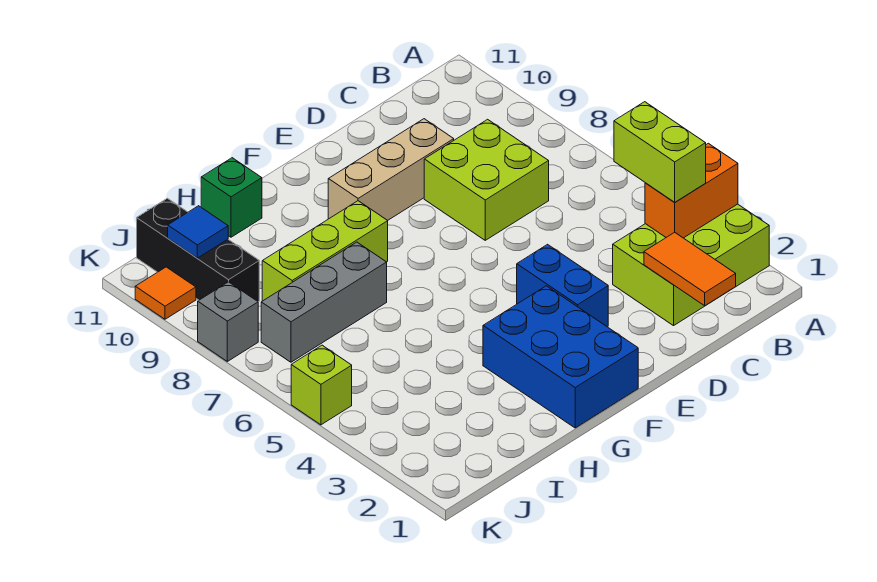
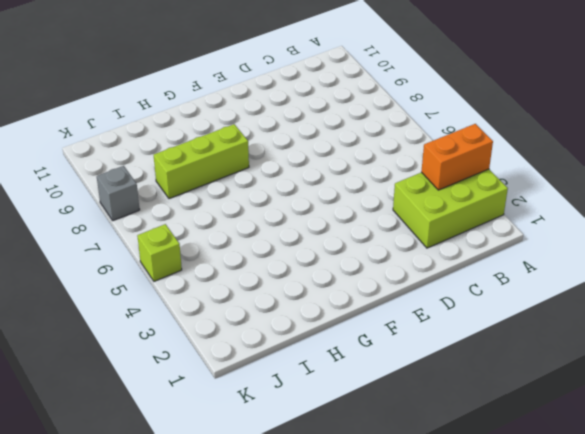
none -> lime brick C7:D8 level 1
none -> tan brick D9:F9 level 1
none -> blue brick E3:E4 level 1

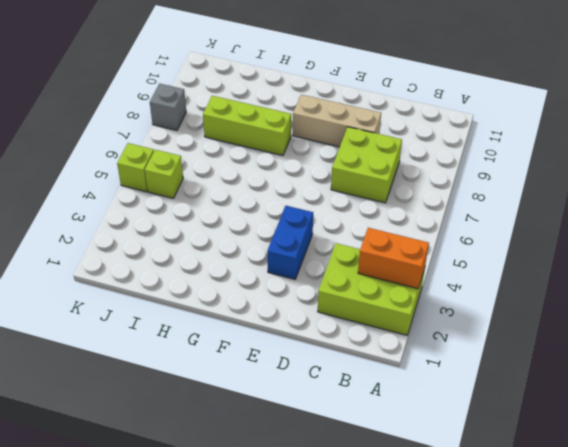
lime brick J5 level 1 -> none
none -> blue brick F1:G3 level 1
none -> grey brick H7:J7 level 1
none -> green brick H11 level 1

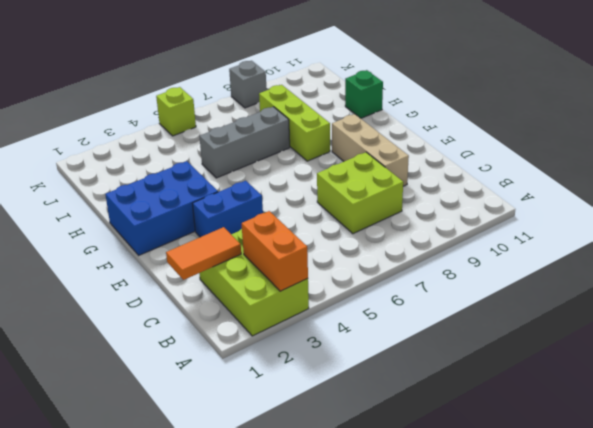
grey brick H5:H7 level 1 -> grey brick H7:J7 level 1
none -> black brick J9:J11 level 1
none -> orange tile K10 level 1
none -> blue tile J10 level 2

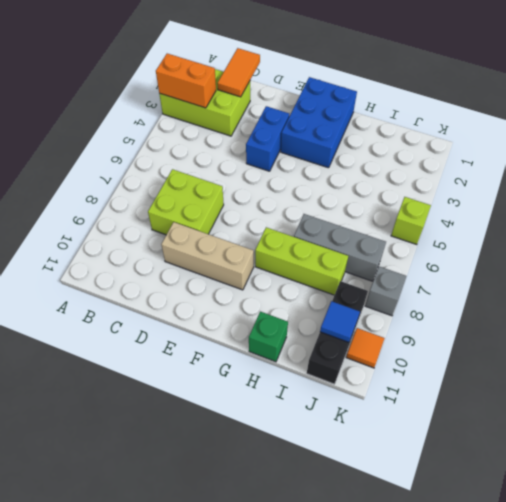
none -> lime brick B3:B4 level 3

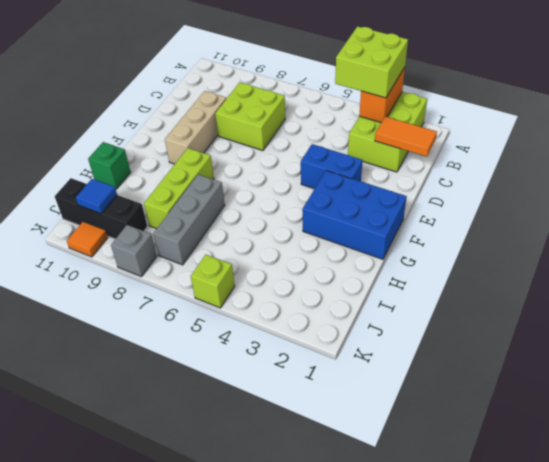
lime brick A3:B4 level 3 -> lime brick B3:B4 level 3

